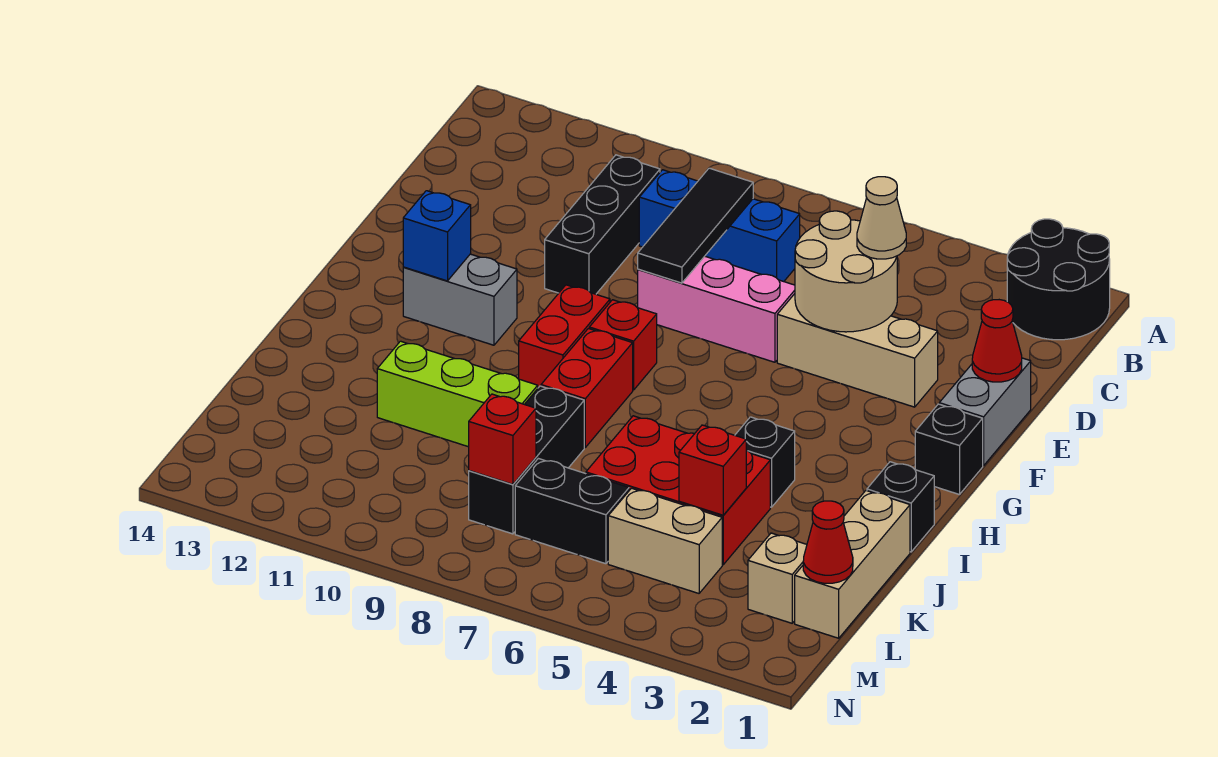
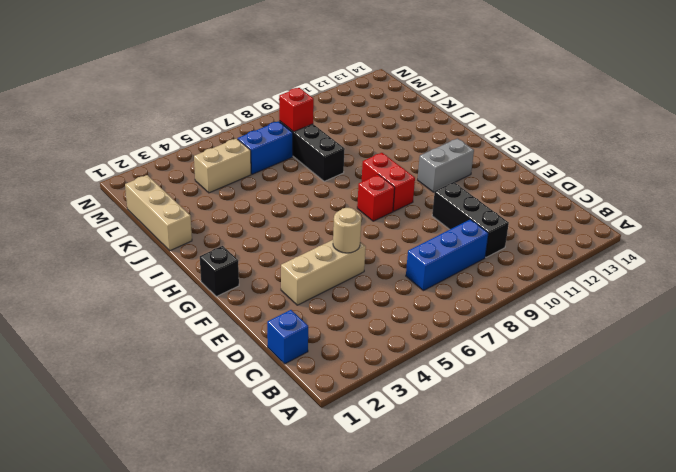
blue brick C1 level 1 -> blue brick G12 level 2
tan round brick E5 level 2 -> tan round brick D4:E5 level 2
blue brick L6:L7 level 1 -> black brick L6:L7 level 1
none -> black round brick A1:B2 level 1
none -> grey brick E1:F1 level 1
none -> pink brick E6:E8 level 1

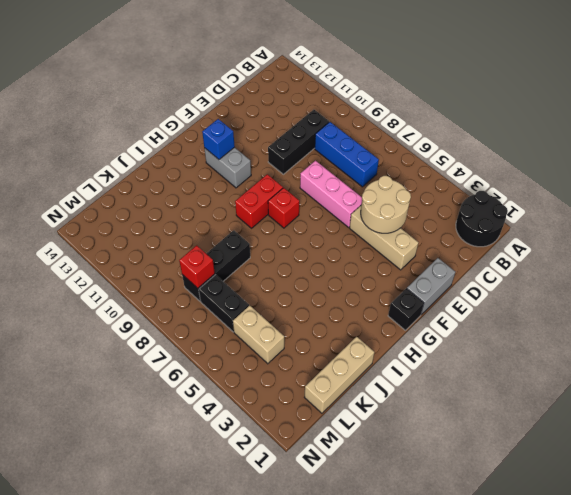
none -> red brick H8:I8 level 1
none -> black brick I1 level 1
none -> black brick I4 level 1

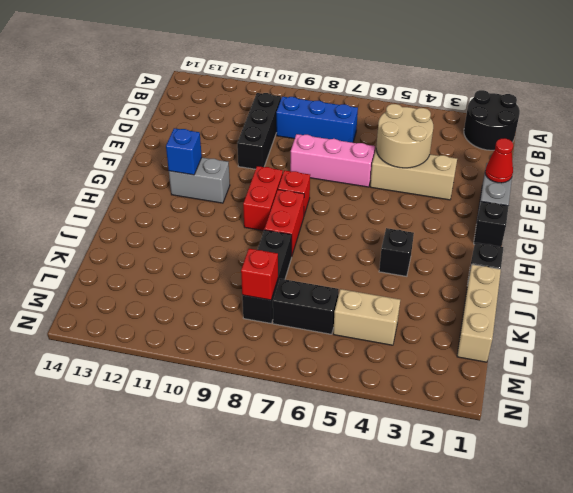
none -> red brick J4:K6 level 1
none -> lime brick J9:J11 level 1
none -> tan brick L2 level 1

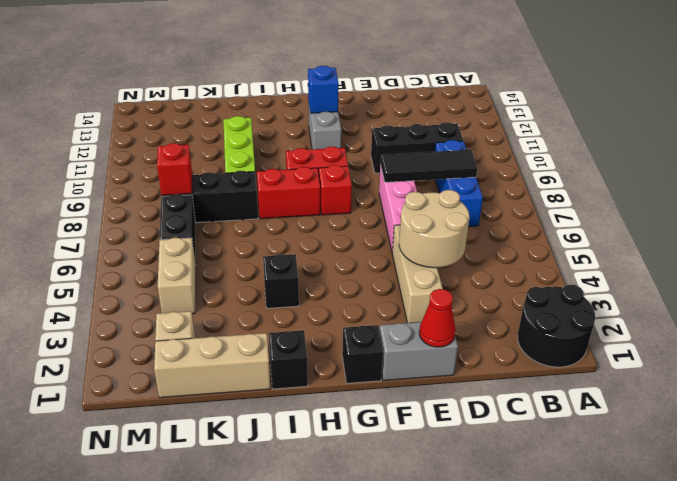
none -> red brick J4:K6 level 1
none -> red brick K4 level 2
none -> red cone L1 level 2

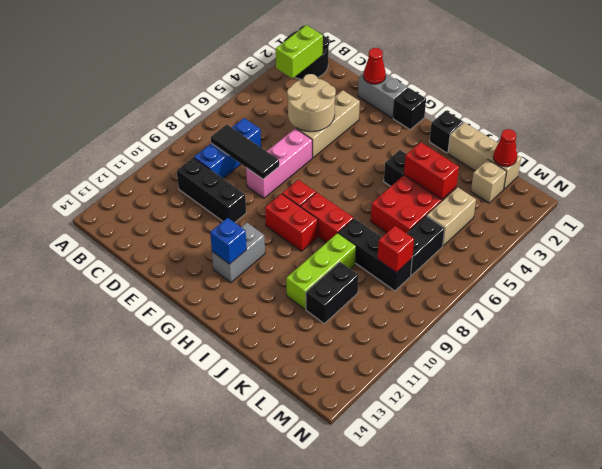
lime brick B2:B3 level 2 -> none
red brick J4:K4 level 2 -> red brick K4 level 2
black brick K10:K11 level 1 -> none
none -> tan cone D4 level 3

